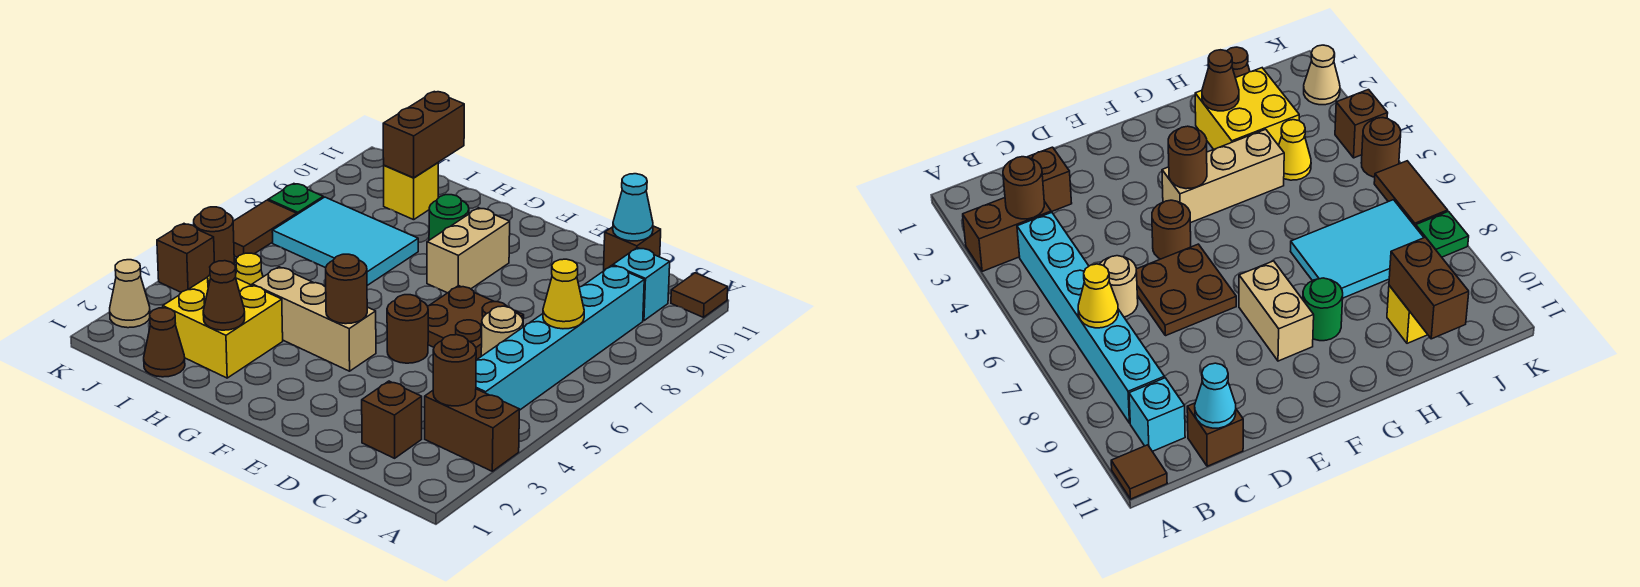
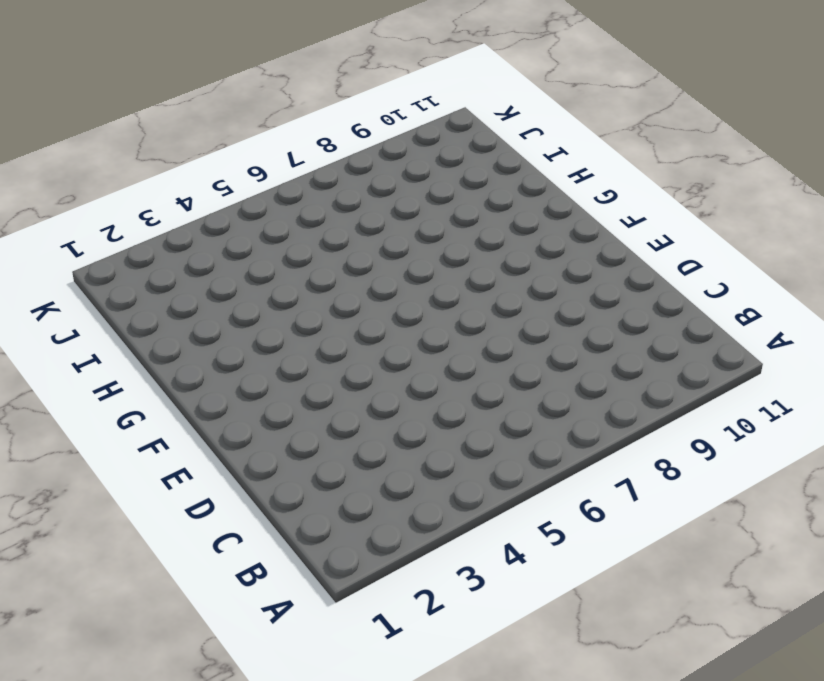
none -> brown brick A3:B3 level 1
none -> brown tile A11 level 1
none -> cyan brick B4:B9 level 1

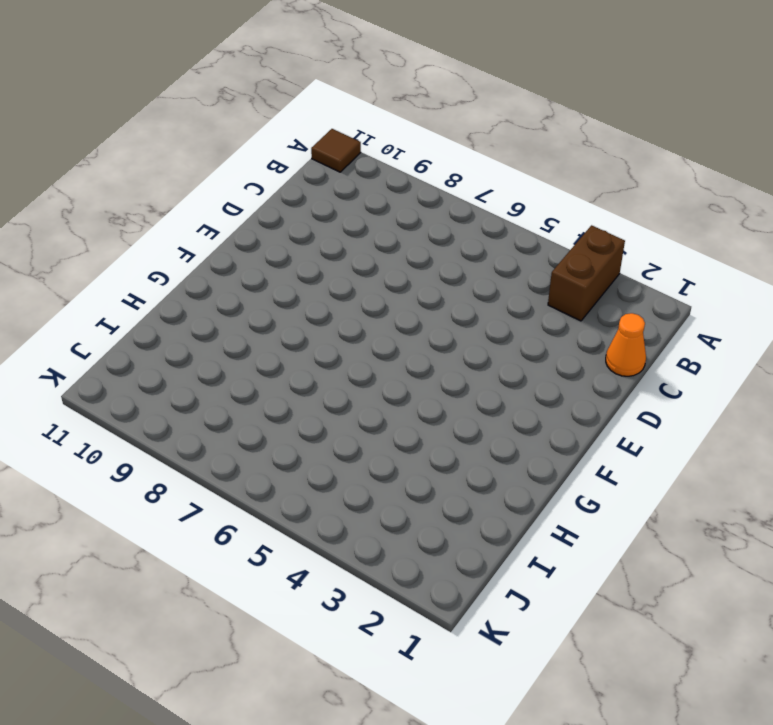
orange cone C1 level 1 -> none
none -> cyan brick B4:B9 level 1
none -> cyan brick B10 level 1
none -> brown brick C2 level 1

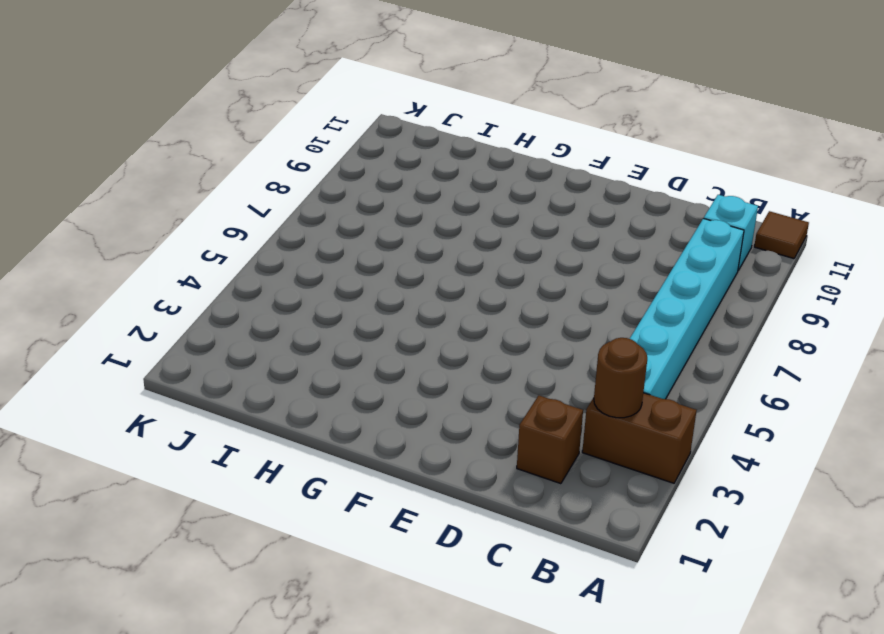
none -> tan round brick C6 level 1
none -> brown brick C11 level 1
none -> brown plate D6:E7 level 1

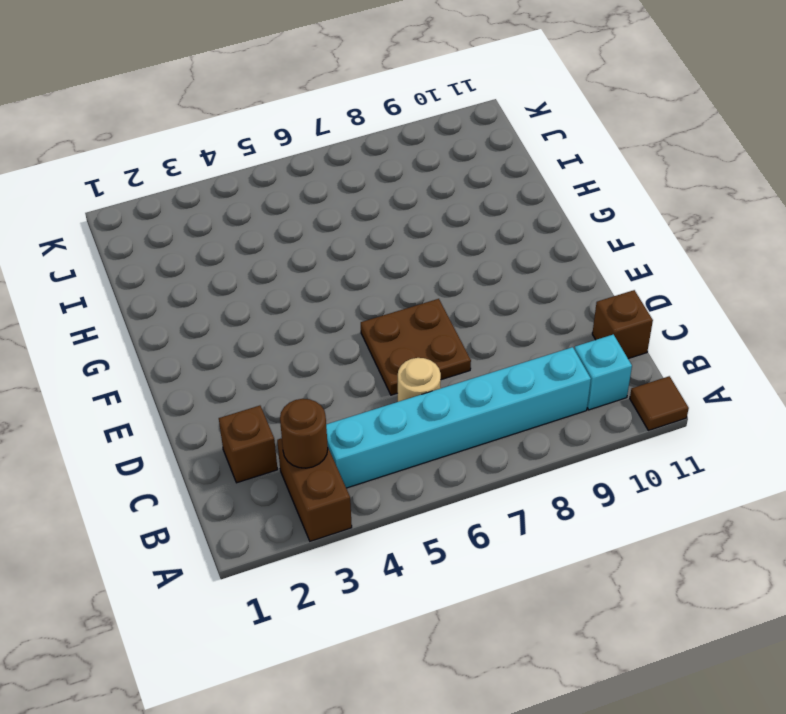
none -> brown round brick E5 level 1
none -> tan brick F4:H4 level 1
none -> tan brick F8:F9 level 1

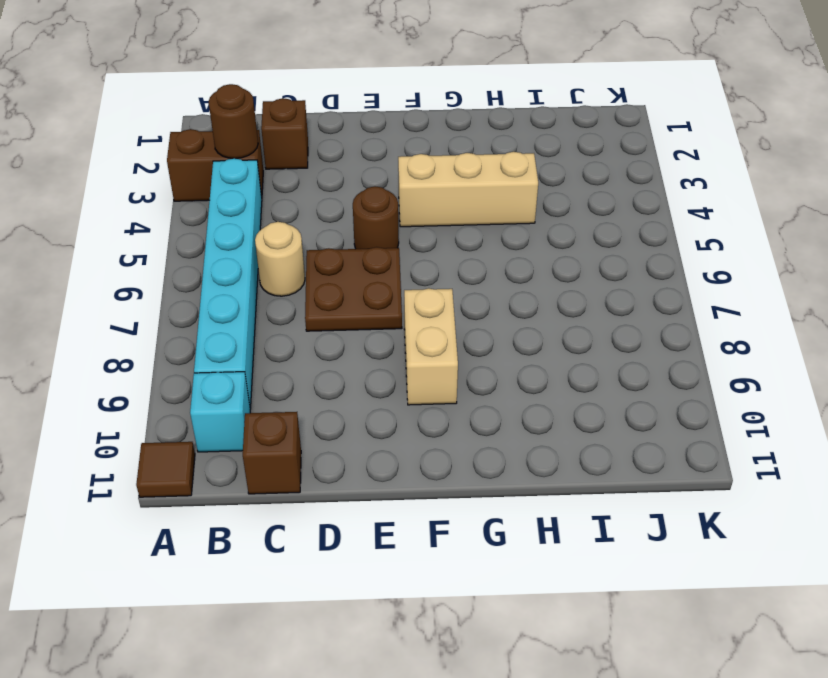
none -> green round brick G9 level 1
none -> yellow brick H2:I3 level 1
none -> cyan tile H7:J8 level 1

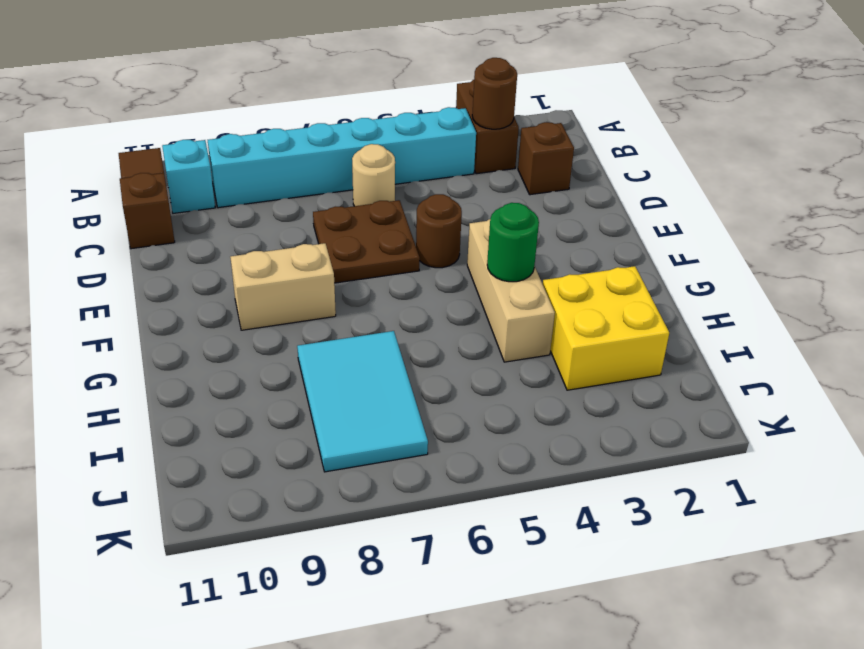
green round brick G4 level 2 -> green round brick G9 level 1
none -> brown cone I1 level 1
none -> yellow cone I4 level 1
none -> yellow brick I10 level 1

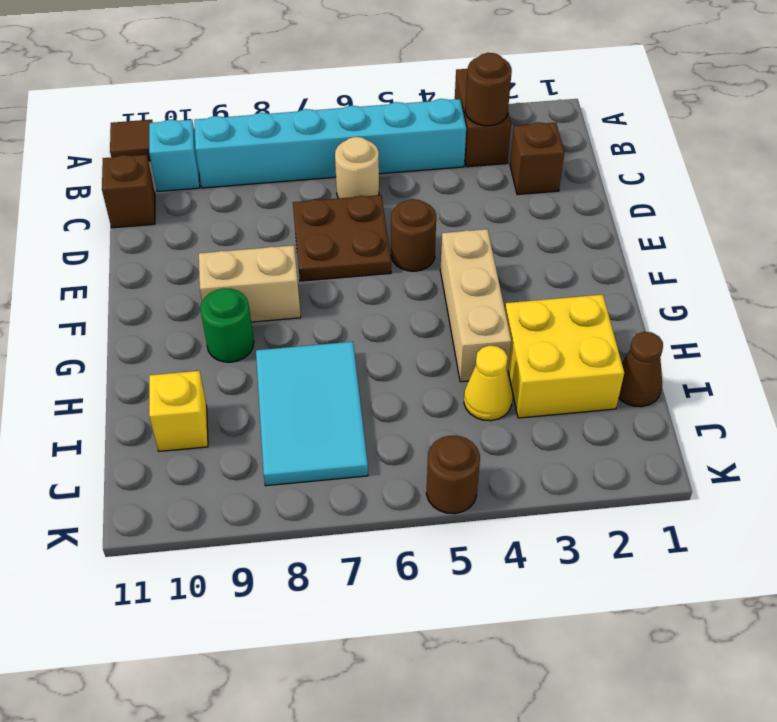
none -> tan cone K2 level 1
none -> brown brick K4 level 1
none -> brown tile K6:K7 level 1

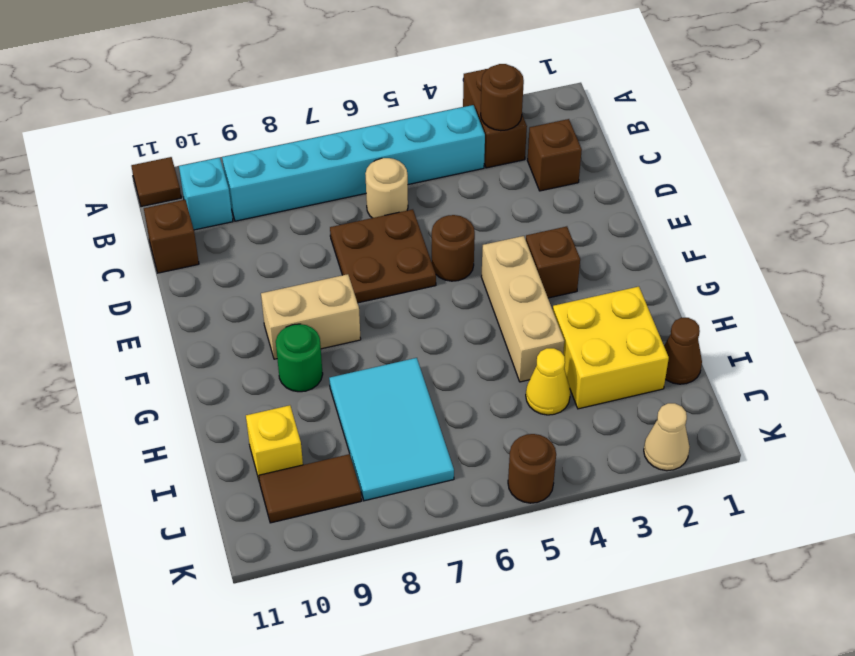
brown brick F3 level 1 -> brown brick K4 level 1
brown tile J9:J10 level 1 -> brown tile K6:K7 level 1
none -> green plate K8 level 1
none -> yellow cone B7 level 2
none -> cyan cone C11 level 2

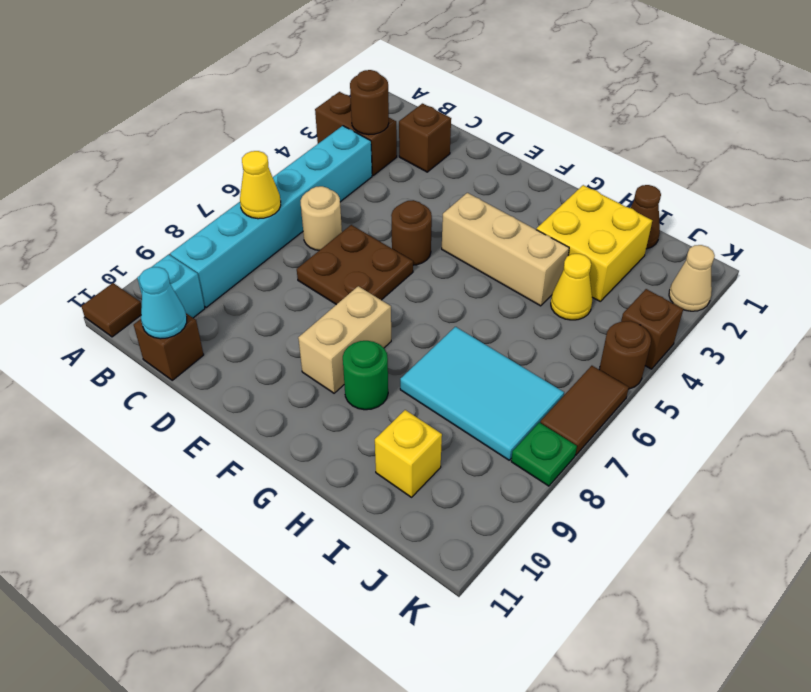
none -> brown round brick F4 level 2
none -> brown cone H2 level 2
none -> brown brick I10:I11 level 2

